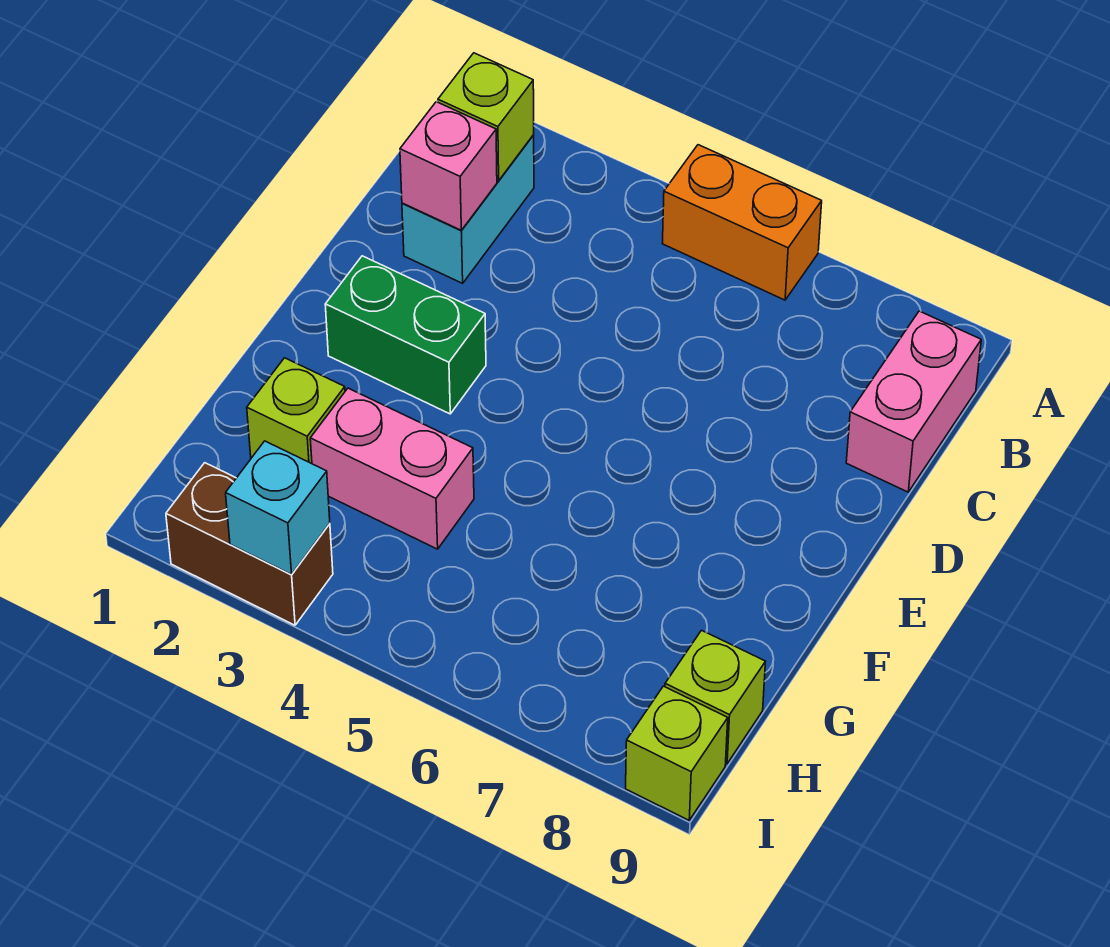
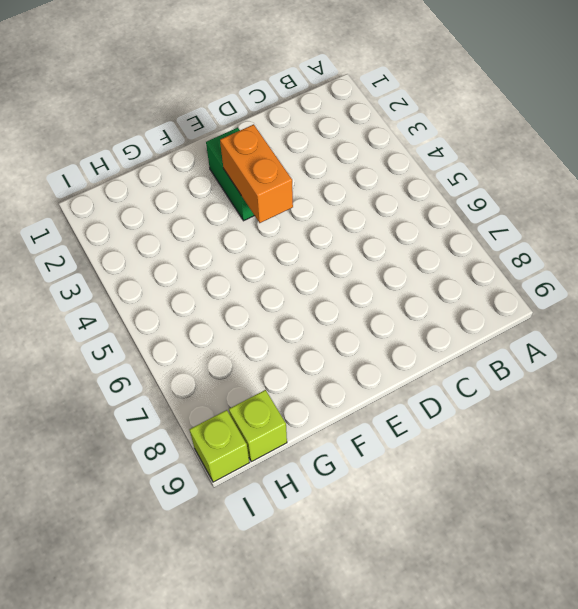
orange brick E3:E4 level 2 -> orange brick A5:A6 level 1
none -> cyan brick B2:C2 level 1
none -> pink brick B9:C9 level 1
none -> lime brick G2 level 1

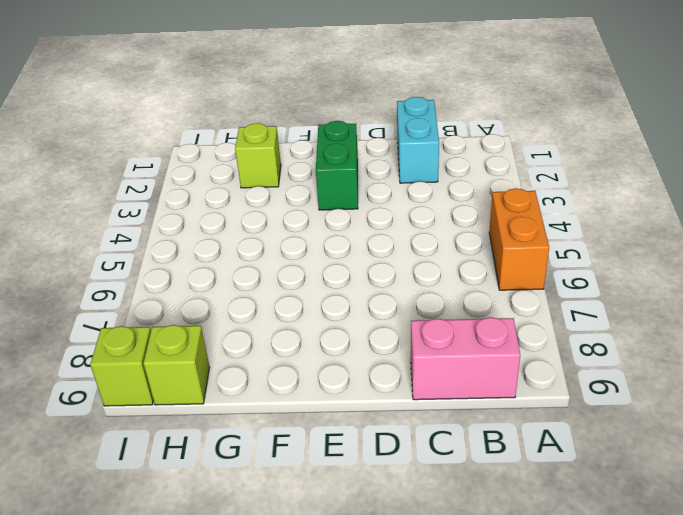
cyan brick C1:C2 level 1 -> cyan brick B2:C2 level 1
none -> pink brick G3:G4 level 1
none -> brown brick I2:I3 level 1
none -> lime brick B2 level 2

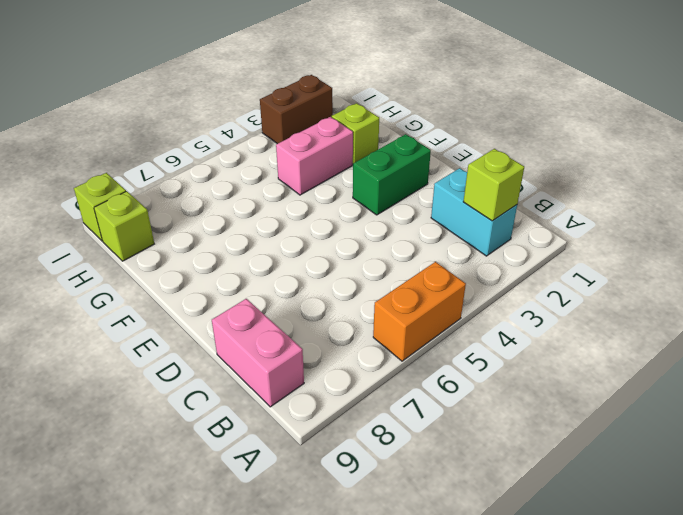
none -> pink brick C2 level 2
none -> cyan brick I3 level 2

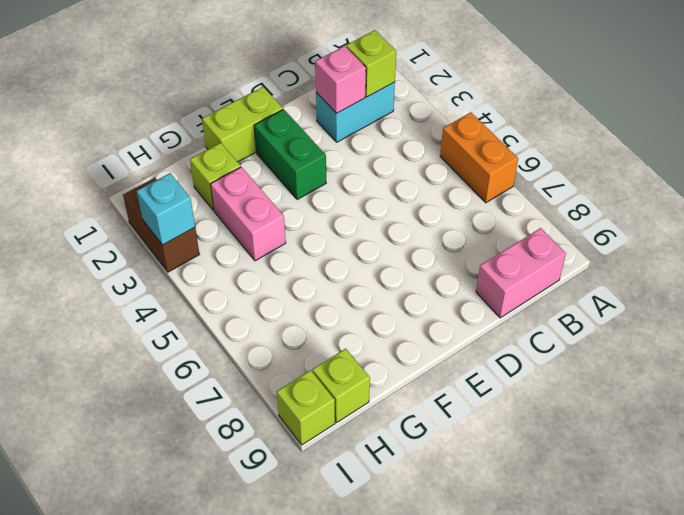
lime brick E1:F1 level 1 -> none

